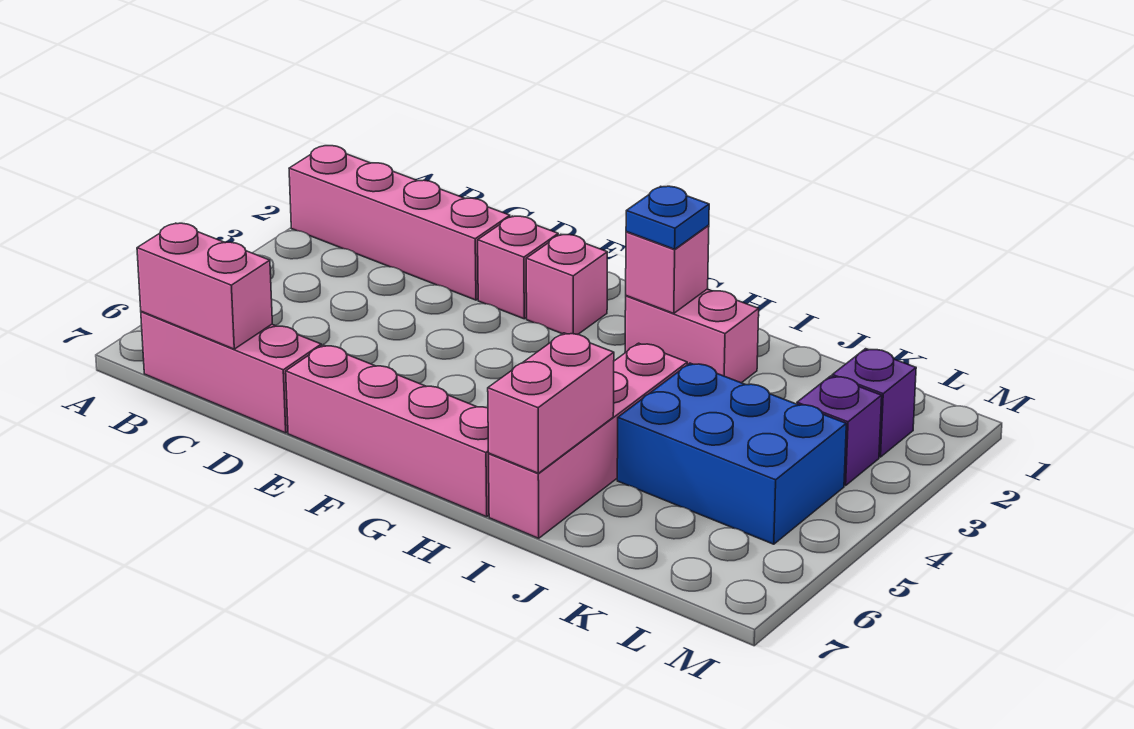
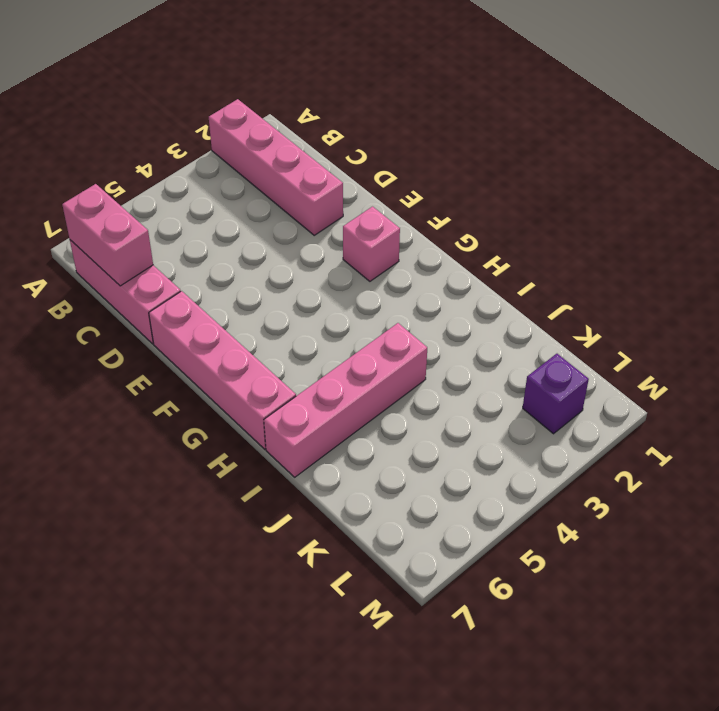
none -> pink brick E2 level 1
none -> pink brick H2:I2 level 1
none -> blue brick J4:L5 level 1

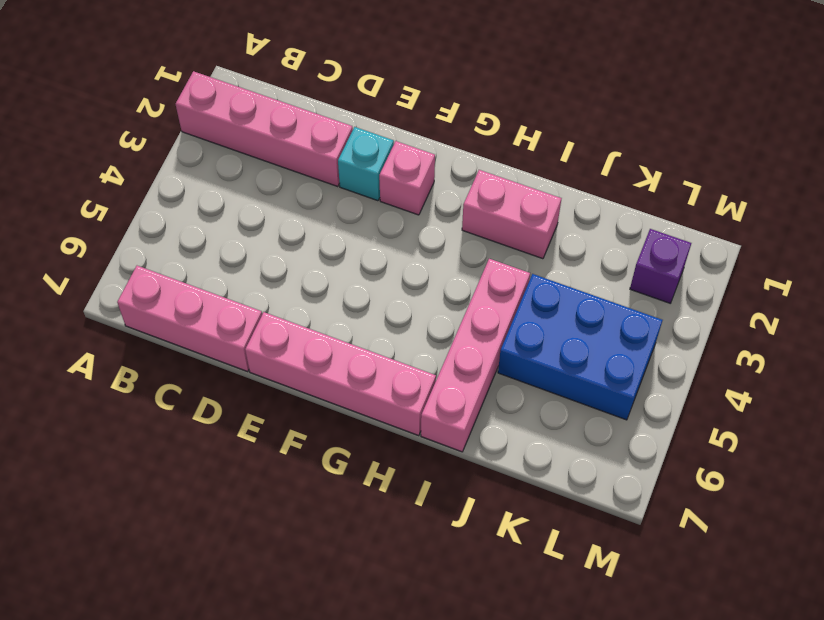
cyan brick E2 level 1 -> pink brick E2 level 1
none -> purple brick L3 level 1
none -> pink brick B7:C7 level 2
none -> pink brick H2 level 2

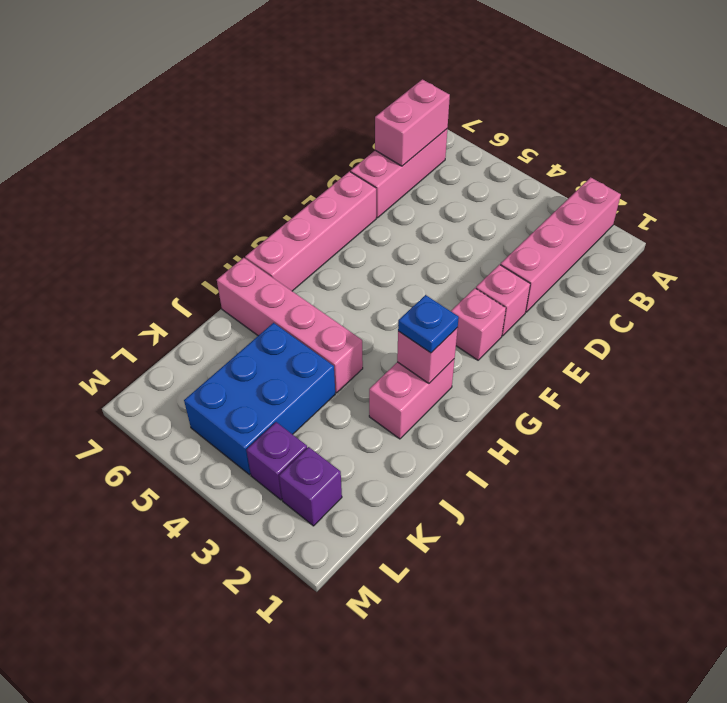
none -> pink brick I6:I7 level 2

